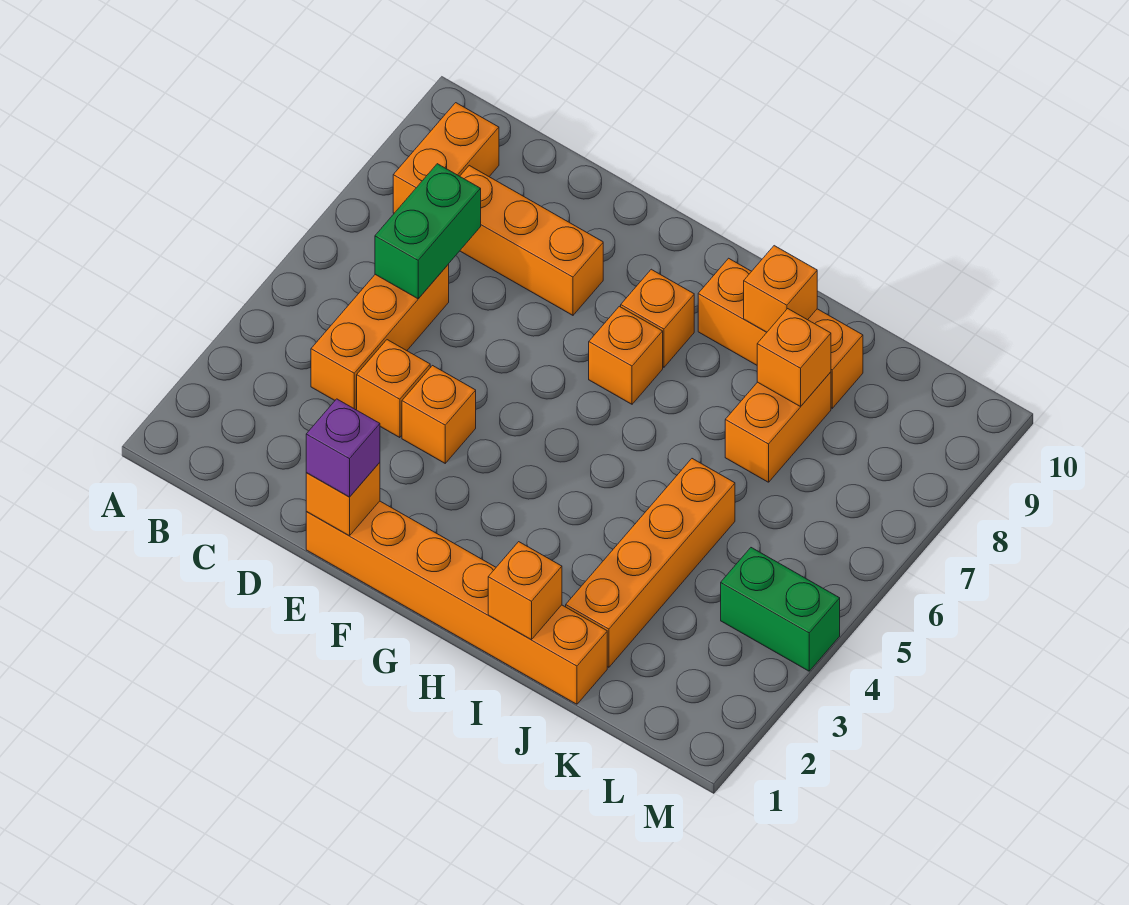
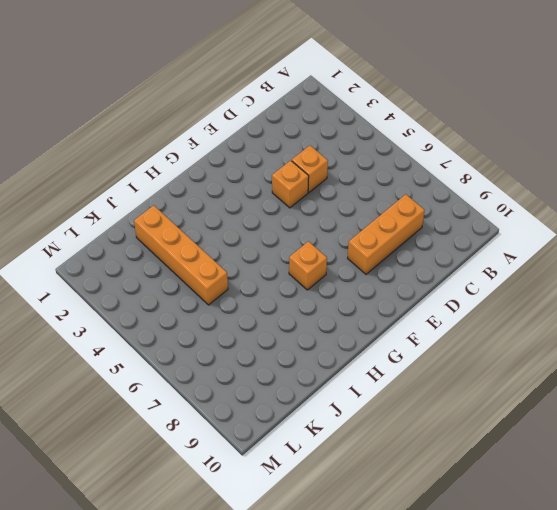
none -> orange brick B8:B9 level 1
none -> orange brick C4:C6 level 1
none -> orange brick E1:J1 level 1

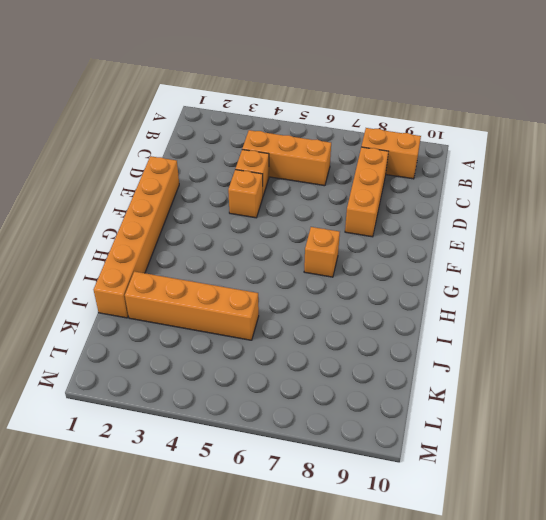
none -> orange brick G8 level 1
none -> orange brick H9:J9 level 1
none -> orange brick J7:J8 level 1

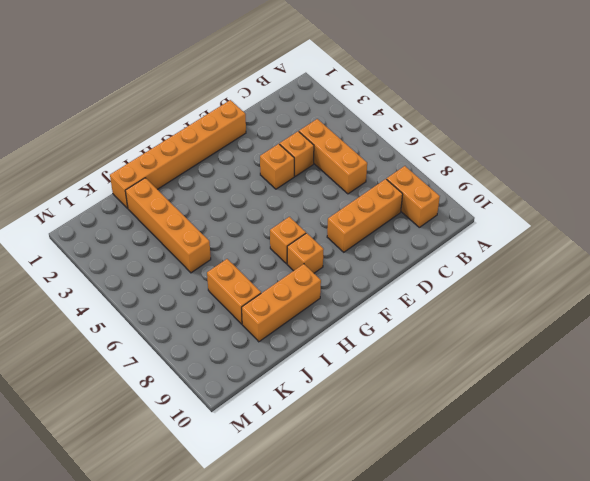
none -> green brick L4:M4 level 1
none -> green brick C6:C7 level 2
none -> orange brick E1 level 2

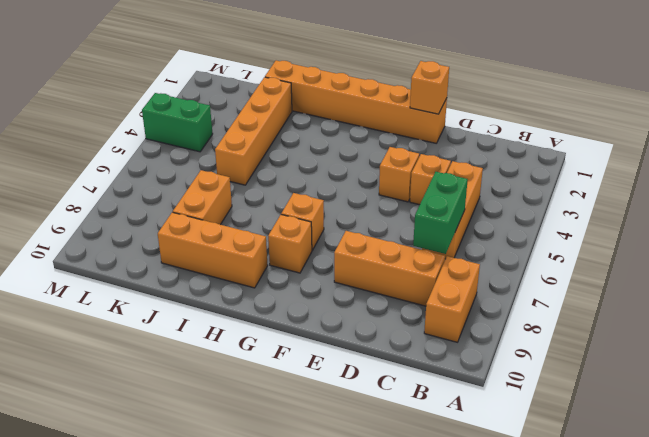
none -> orange brick I1 level 2
none -> orange brick I9 level 2
none -> orange brick J8 level 2

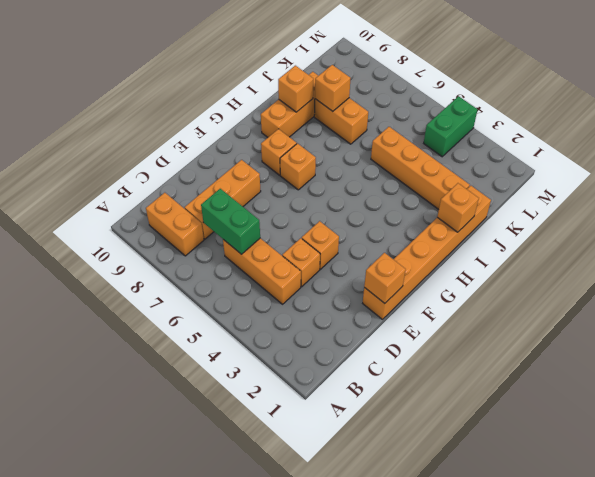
none -> purple brick E1 level 3

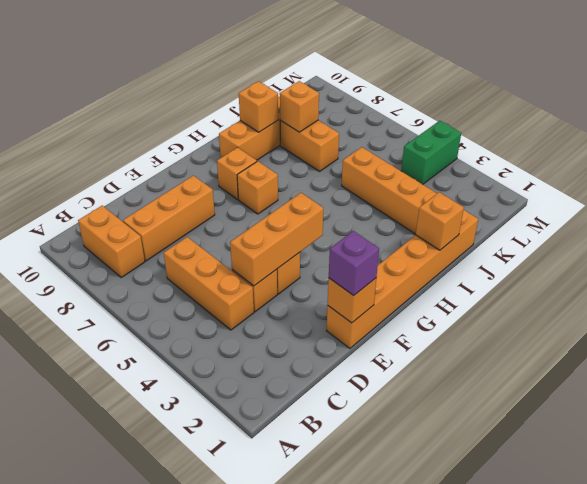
orange brick D4:F4 level 2 -> none
none -> green brick C6:C7 level 2

